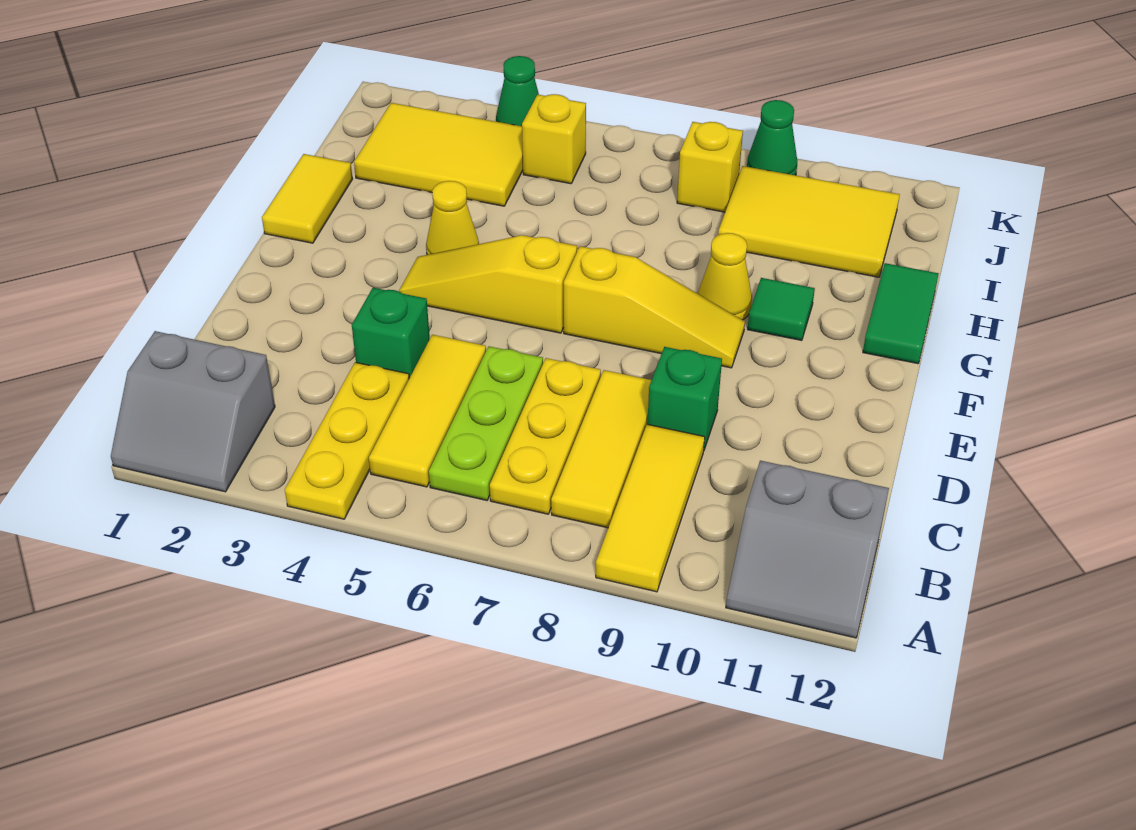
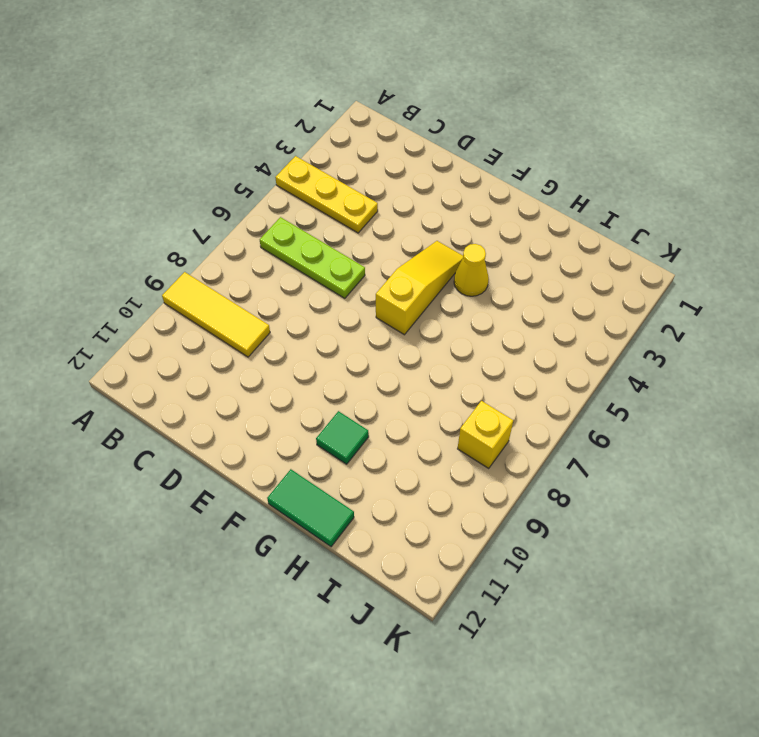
none -> grey slope A1:B2 level 1 top B
none -> grey slope A11:B12 level 1 top B
none -> yellow tile B5:D5 level 1

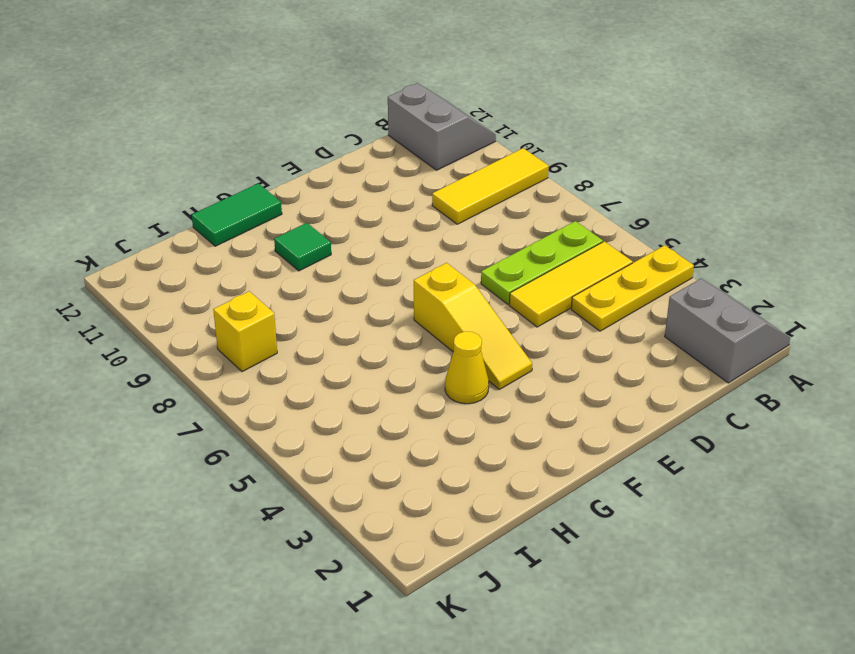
none -> yellow plate B7:D7 level 1
none -> yellow tile B8:D8 level 1
none -> green brick D4 level 1

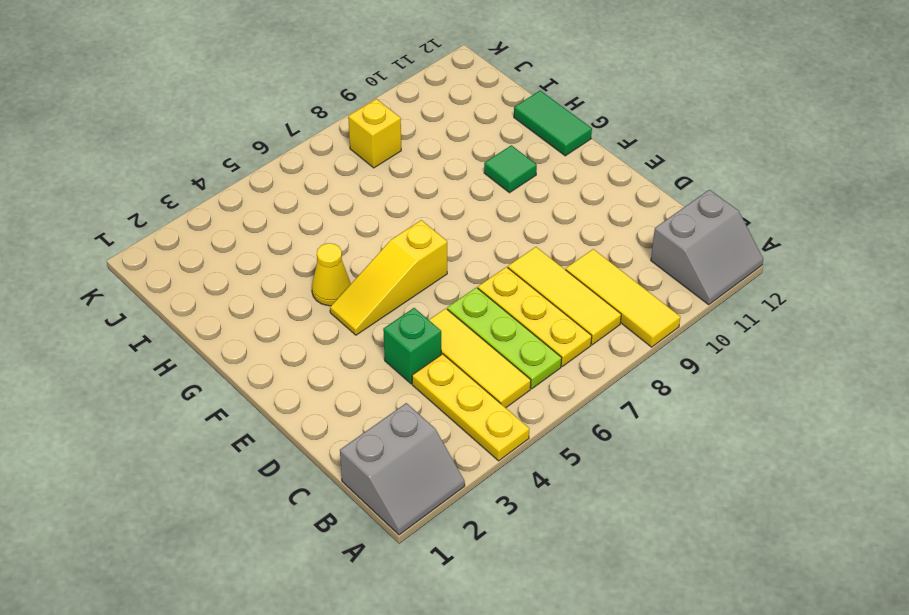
none -> green brick D9 level 1
none -> yellow slope F7:F9 level 1 top 7
none -> yellow tile G1:H1 level 1

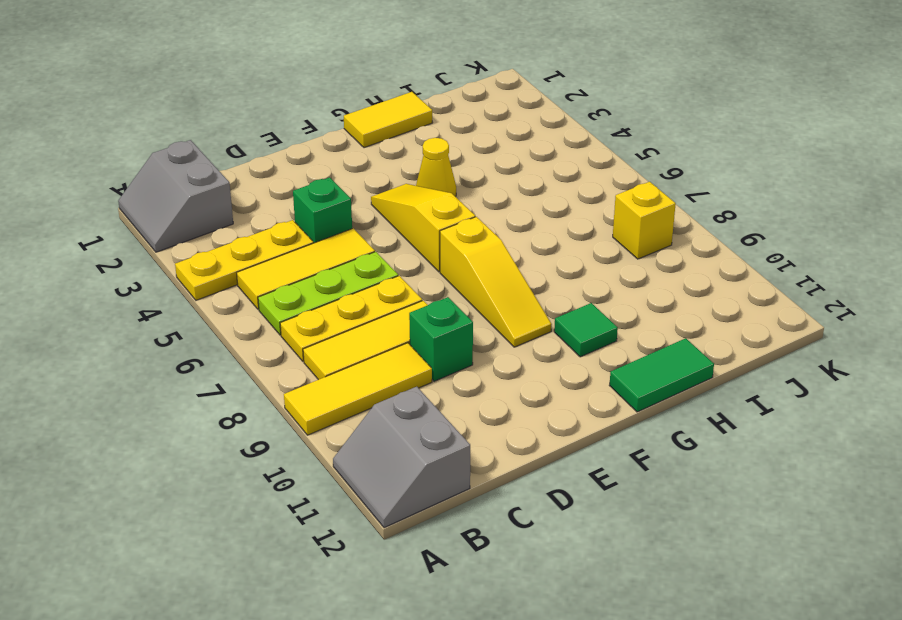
none -> yellow cone G9 level 1
none -> yellow tile I2:J4 level 1
none -> yellow tile I9:J11 level 1

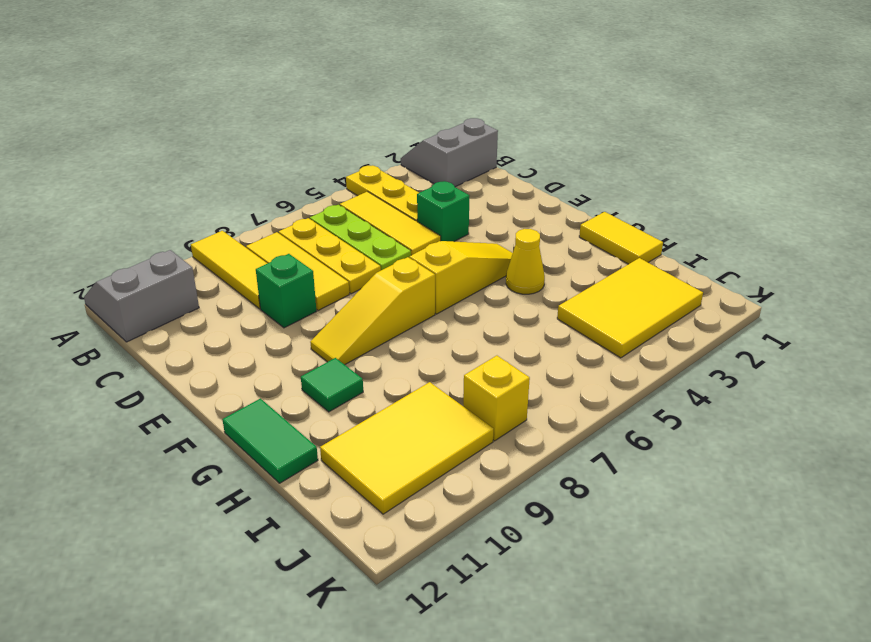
none -> yellow cone G9 level 1
none -> yellow brick J5 level 1
none -> green cone K4 level 1

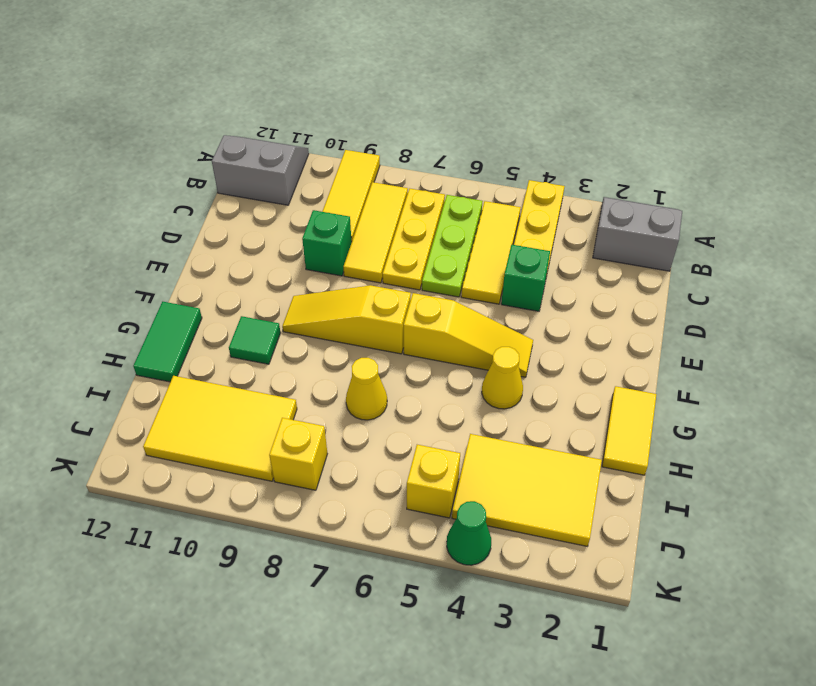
yellow cone H7 level 1 -> yellow cone G9 level 1
none -> green cone K9 level 1

